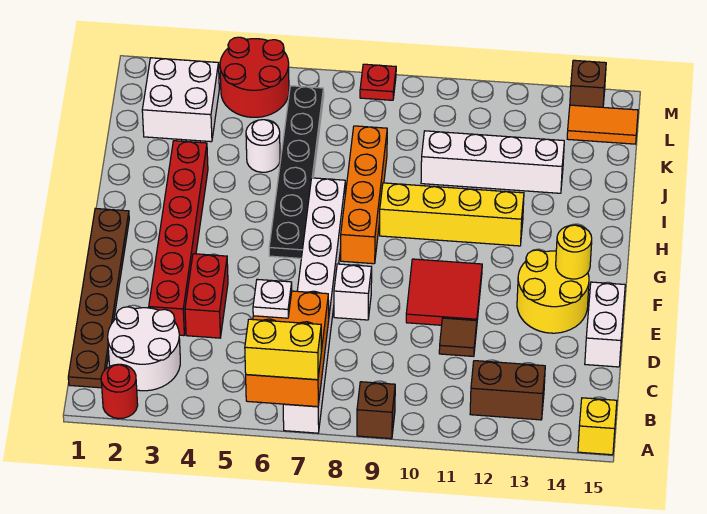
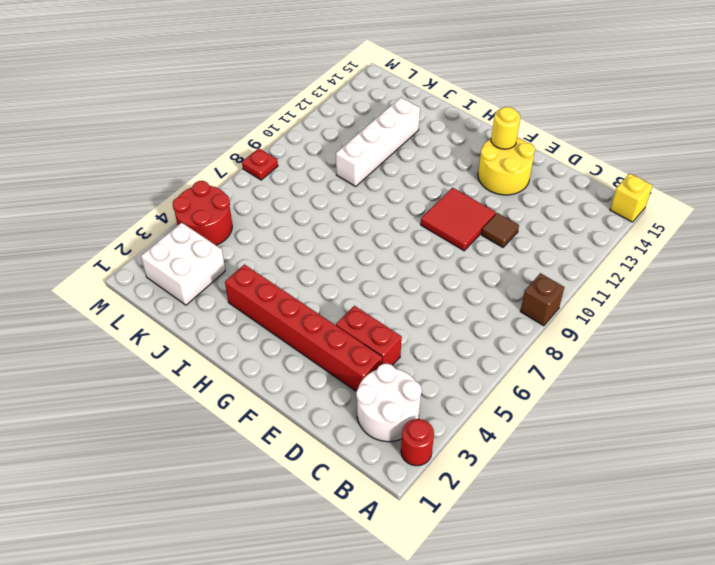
none -> white brick A7:H7 level 1
none -> brown plate B1:G1 level 1
none -> brown brick B12:B13 level 1

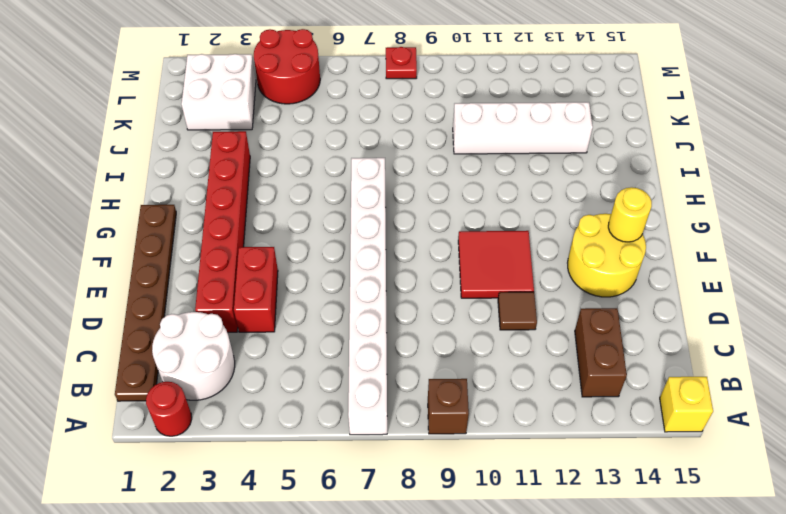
brown brick B13:C13 level 1 -> brown brick B12:B13 level 1
none -> white brick D15:E15 level 1
none -> white brick E8 level 1
none -> black plate G6:L6 level 1

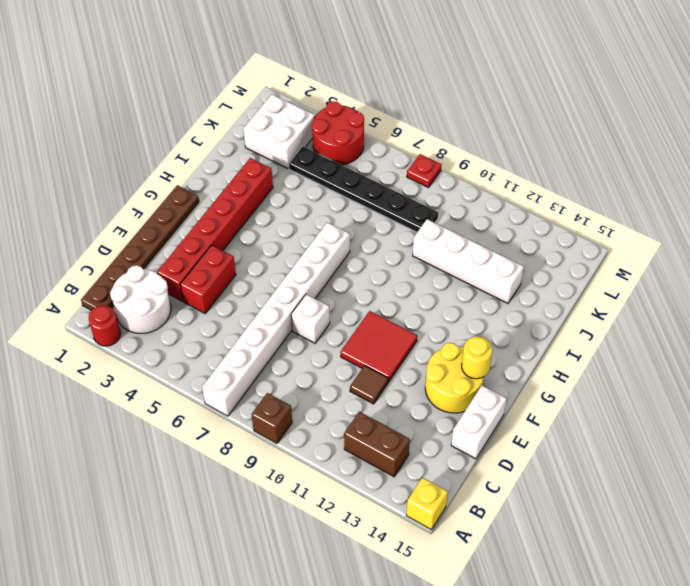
black plate K4:K9 level 1 -> black plate G6:L6 level 1
none -> orange brick G8:J8 level 1
none -> yellow brick H9:H12 level 1
none -> white round brick J5 level 1

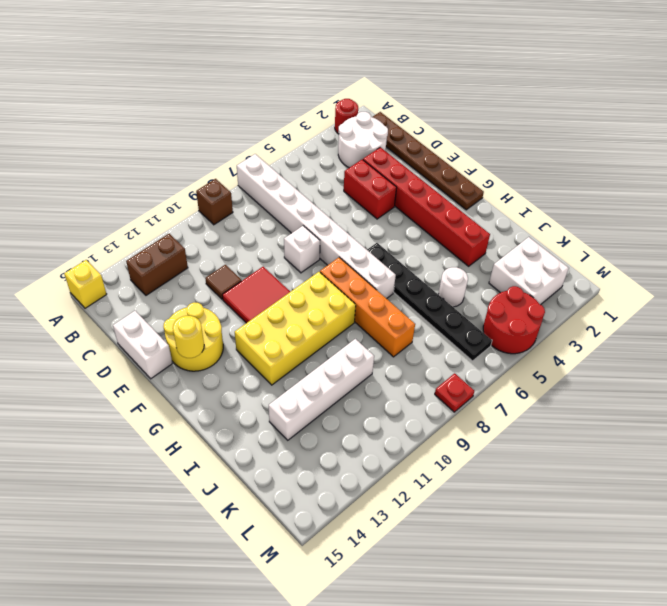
yellow brick G9:H12 level 1 -> yellow brick H9:H12 level 1
none -> orange tile L14:L15 level 1
none -> brown brick M14 level 1
none -> orange brick A6:C7 level 2

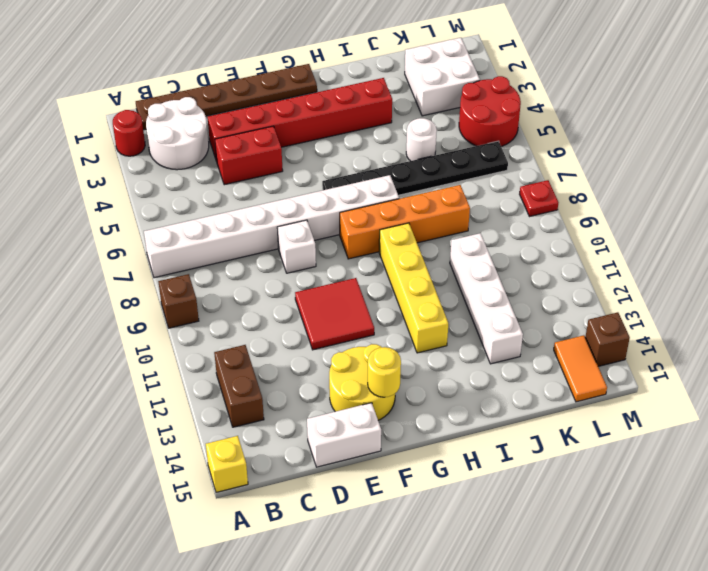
none -> brown tile D11 level 1
none -> orange brick A6:C7 level 2
none -> yellow brick A6:A7 level 3

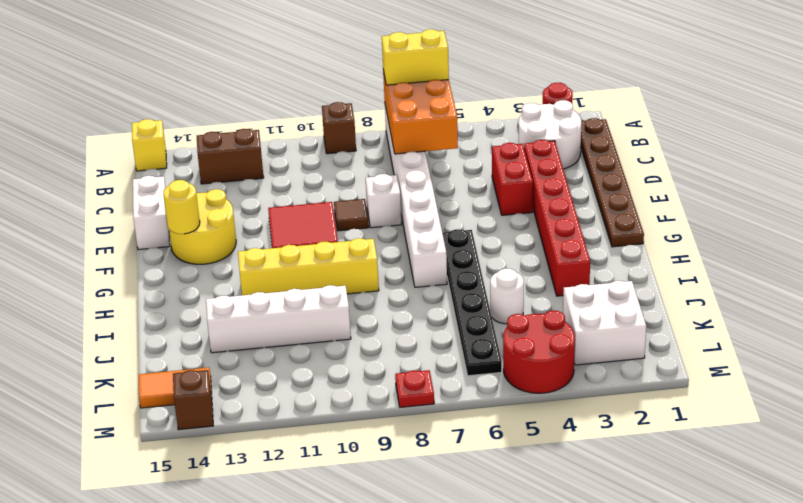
brown tile E9 level 1 -> brown tile D11 level 1
none -> orange brick G8:J8 level 1
none -> white plate C6 level 3

